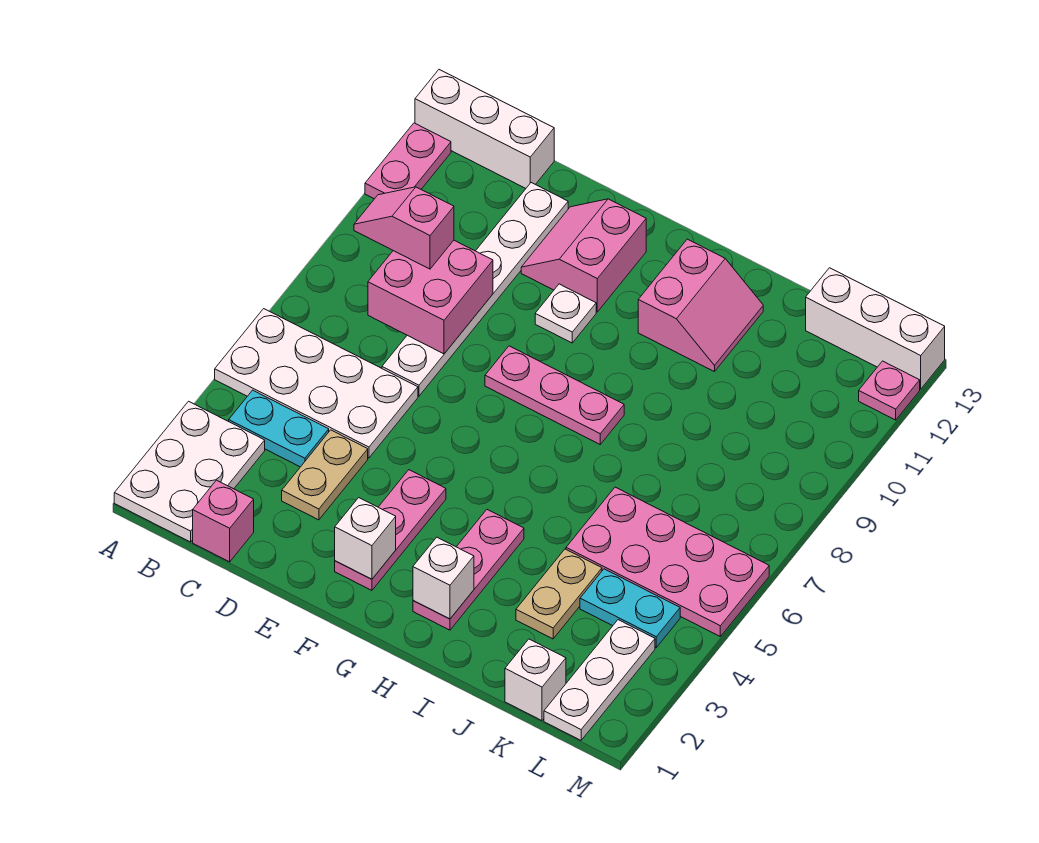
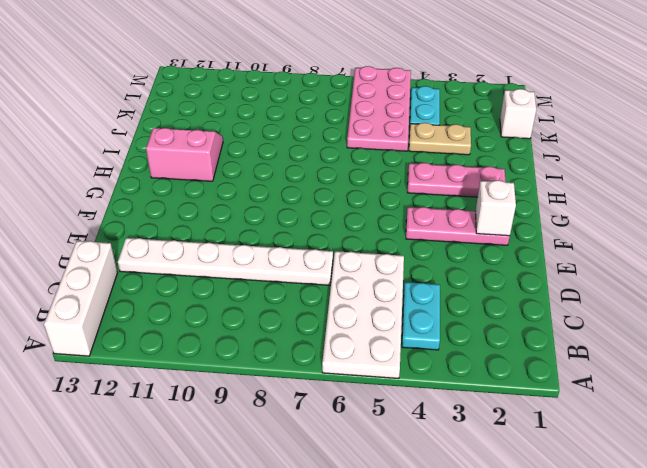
none -> white plate A1:B3 level 1
none -> pink plate A11:A12 level 1
none -> pink brick C1 level 1

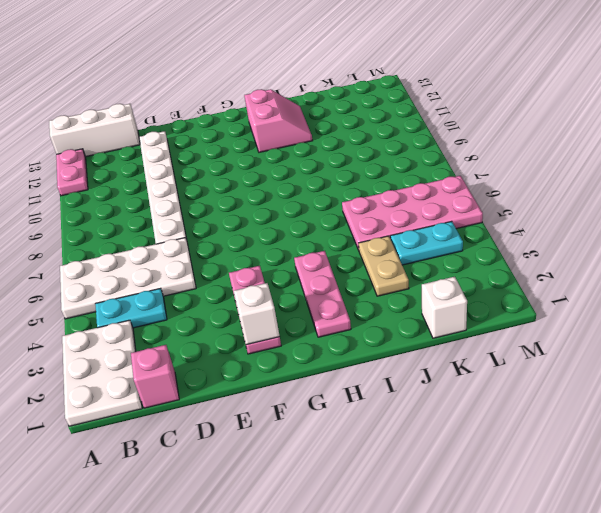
none -> tan plate D3:D4 level 1
none -> pink slope E11:F12 level 1 top F
none -> pink plate F8:H8 level 1

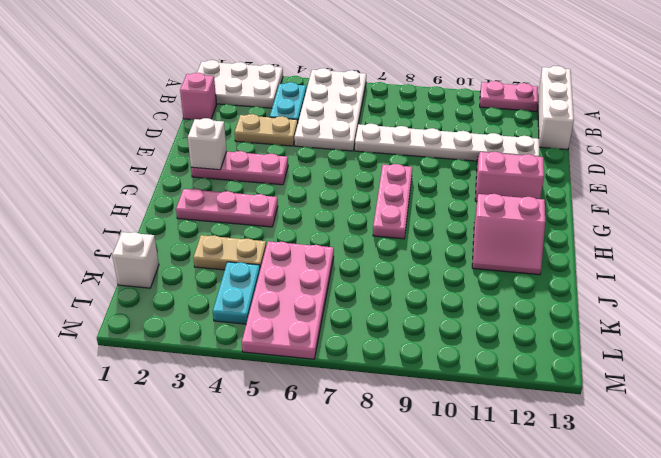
none -> white plate F10 level 1
none -> white brick K13:M13 level 1
none -> white plate L1:L3 level 1

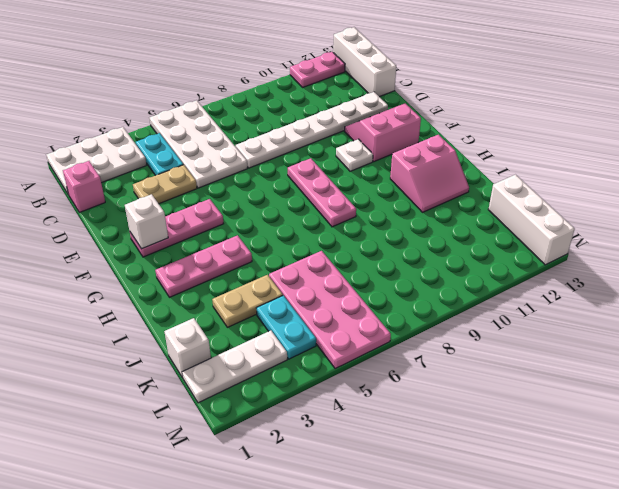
none -> pink plate M12 level 1
none -> pink brick C8:D9 level 2
none -> white brick H2 level 2

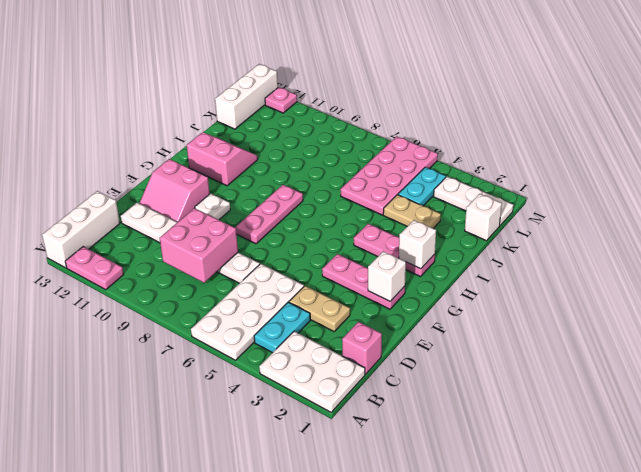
none -> pink slope B9:C9 level 3 top C

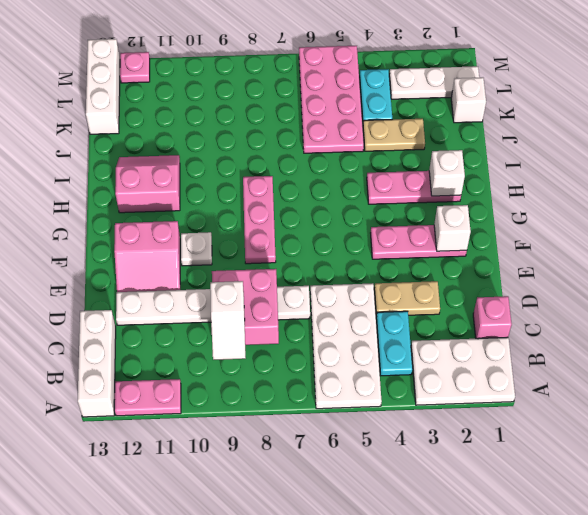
white slope B9:C9 level 3 top C -> pink slope B9:C9 level 3 top C

